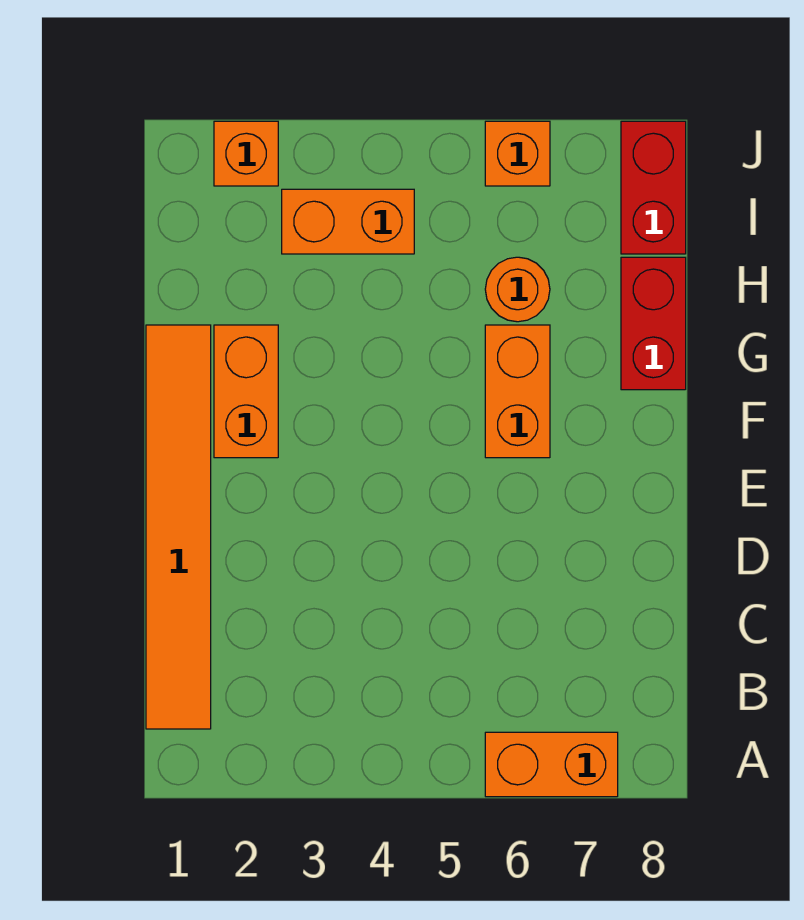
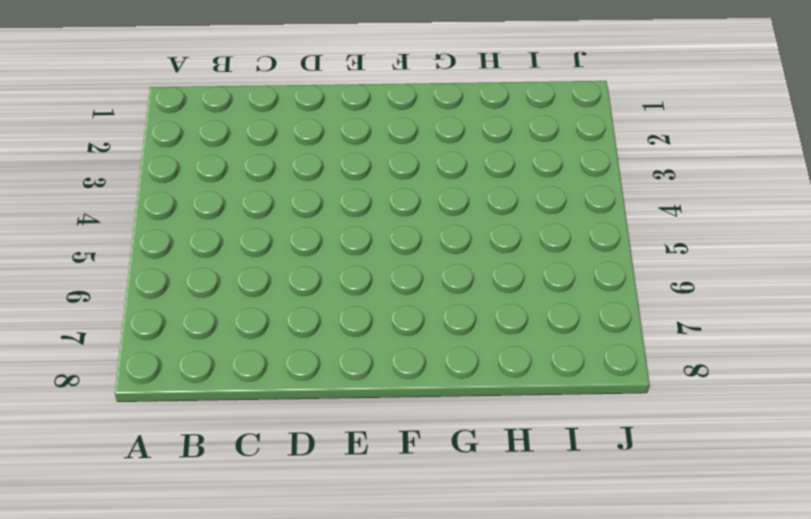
none -> orange brick A6:A7 level 1
none -> orange tile B1:G1 level 1

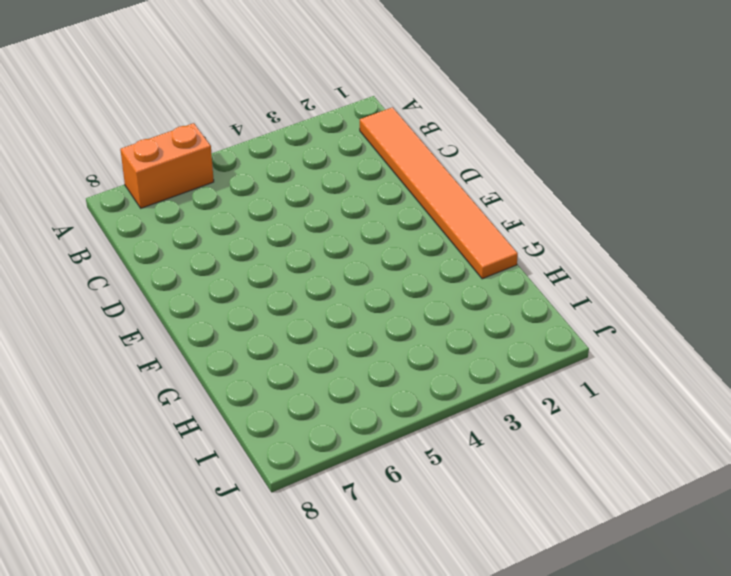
none -> orange brick F2:G2 level 1
none -> orange brick F6:G6 level 1

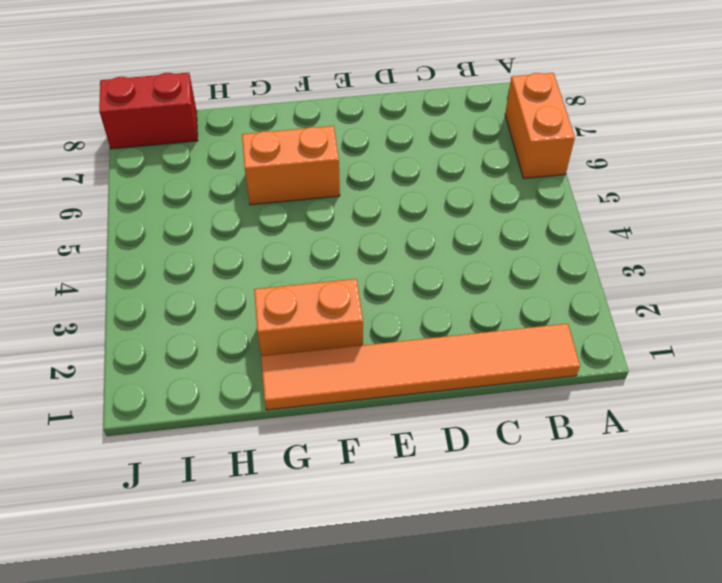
none -> red brick G8:H8 level 1
none -> orange round brick H6 level 1

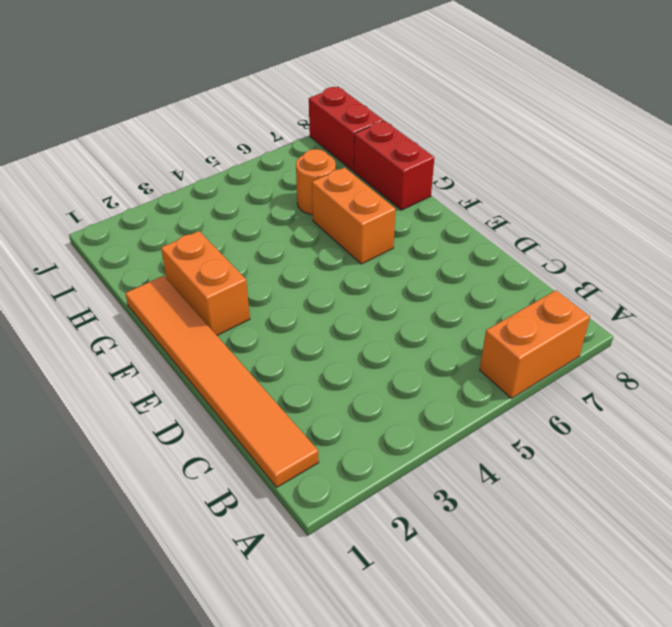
none -> orange brick I3:I4 level 1
none -> orange brick J2 level 1

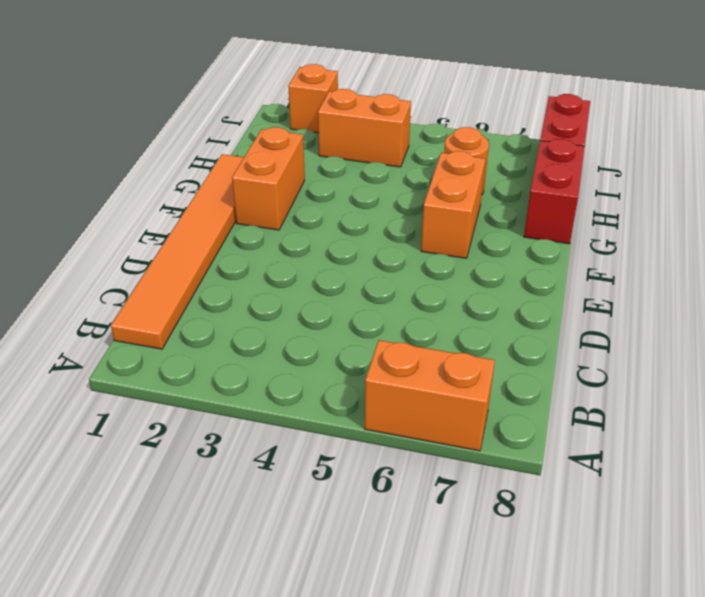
none -> orange brick J6 level 1

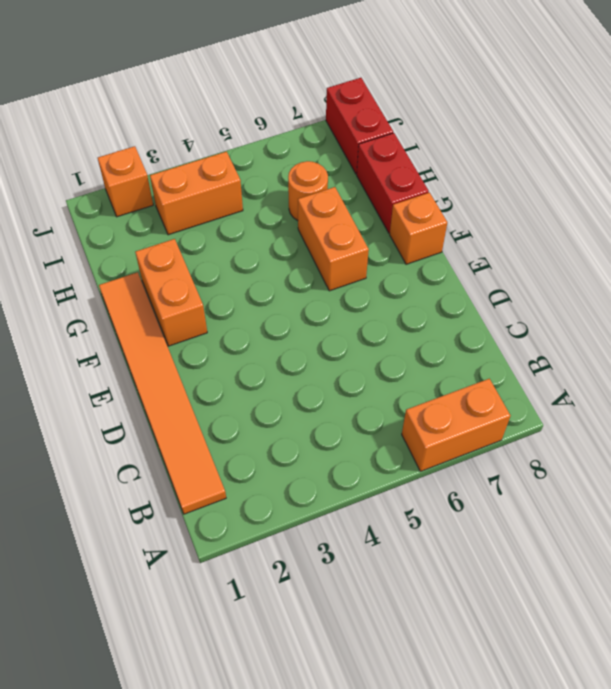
orange brick F8 level 1 -> orange brick J6 level 1

